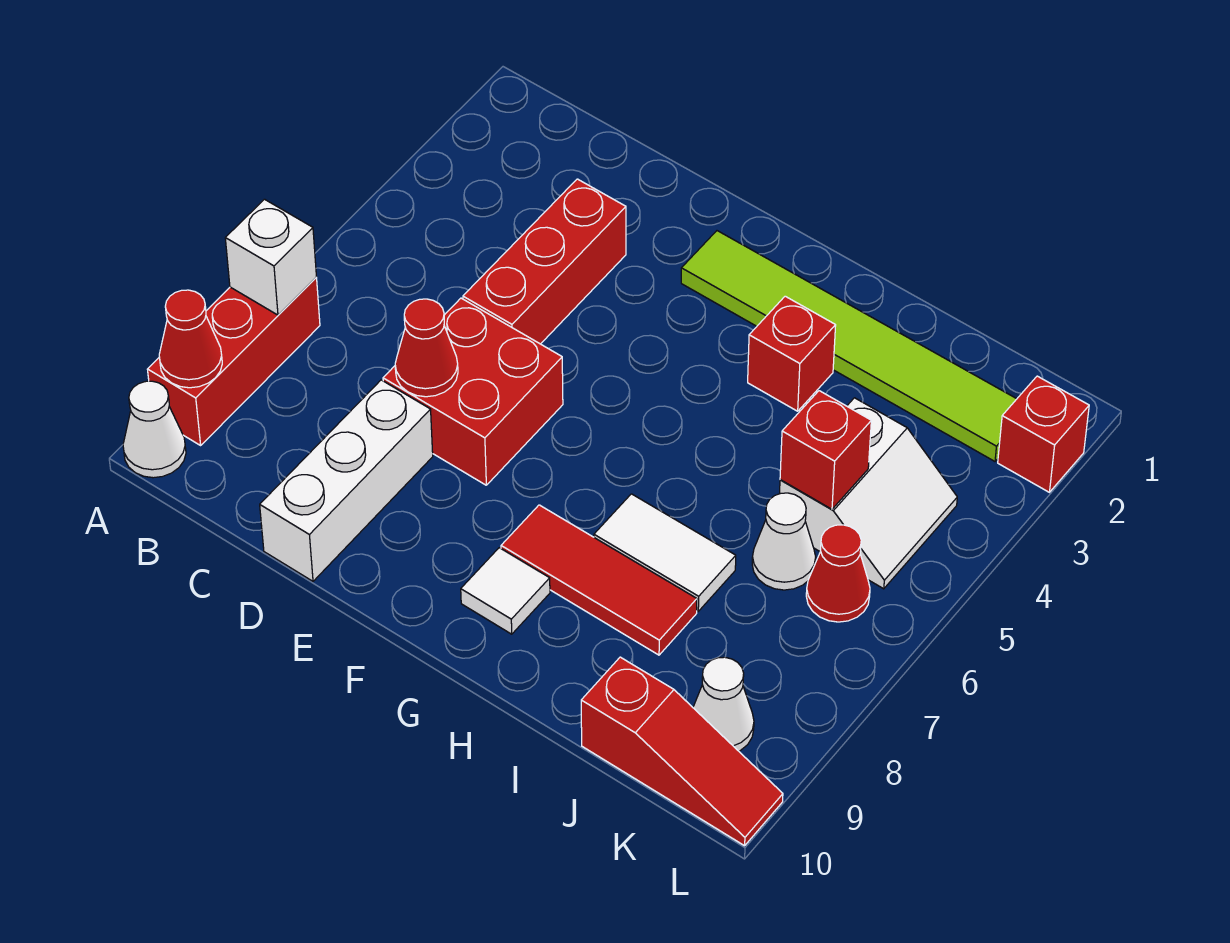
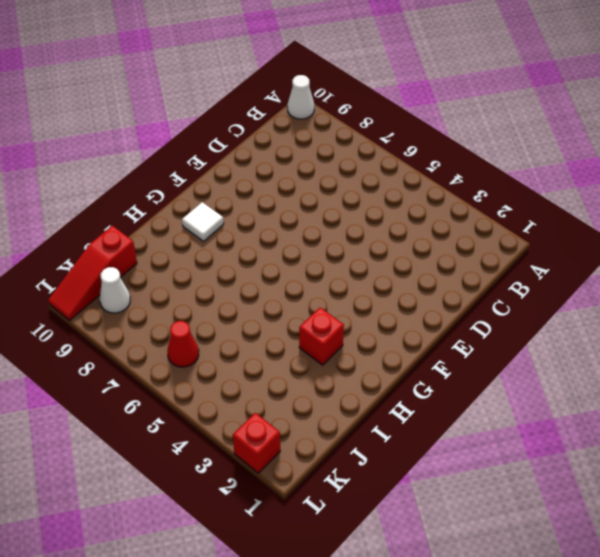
none -> red brick A7:A9 level 1
none -> red brick D3:D5 level 1
none -> red brick D6:E7 level 1

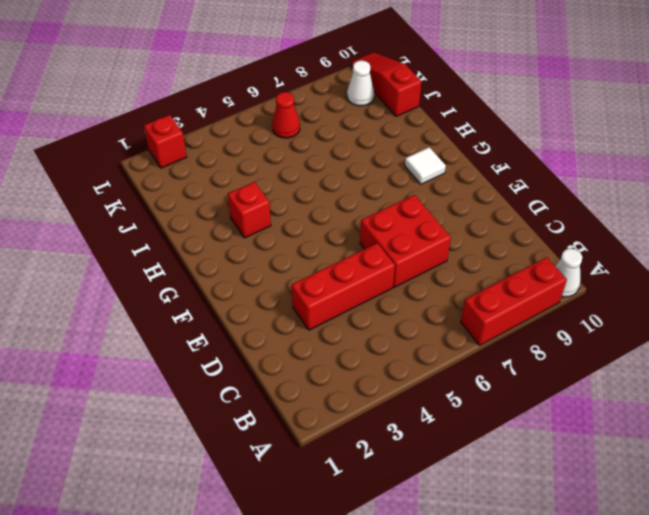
none -> white brick D8:D10 level 1
none -> lime tile F2:K2 level 1
none -> red tile G8:I8 level 1

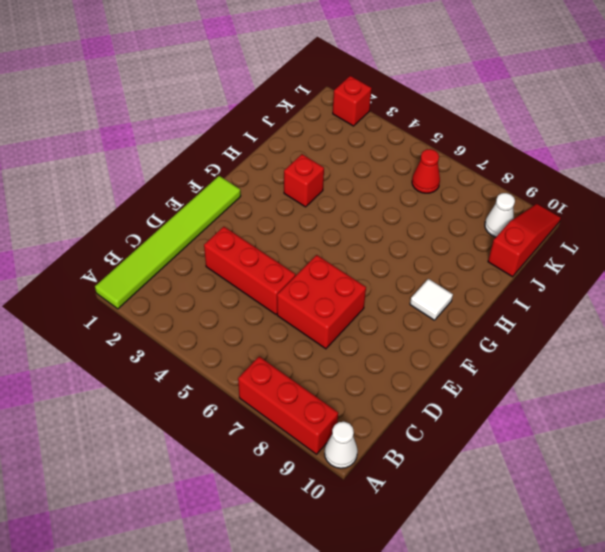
lime tile A1:F1 level 1 -> lime tile F2:K2 level 1
none -> white brick D8:D10 level 1
none -> red tile G8:I8 level 1
none -> white tile H7:I7 level 1

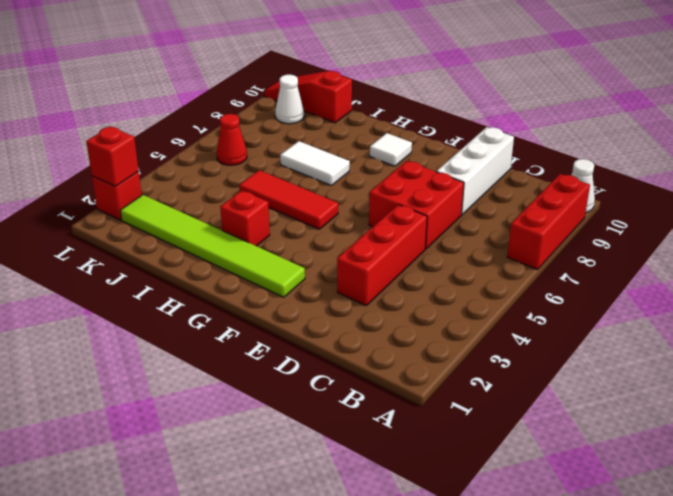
red tile G5:I5 level 1 -> red tile G8:I8 level 1
red brick L2 level 2 -> red brick J5 level 2
none -> white slope J4:K5 level 1 top J
none -> white cone J6 level 1
none -> white brick A7 level 2

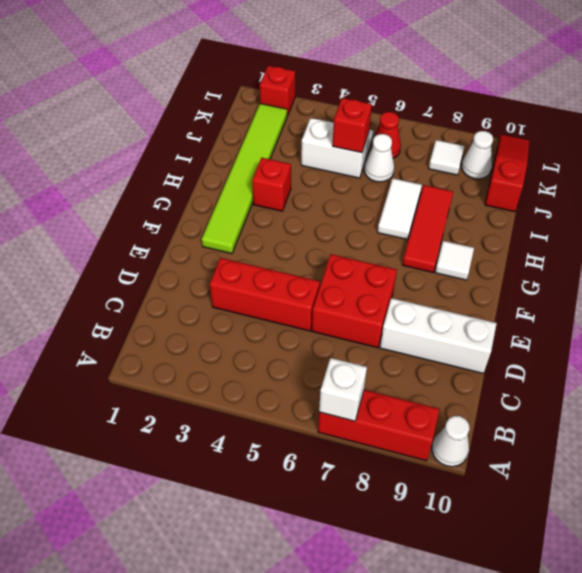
white tile K8 level 1 -> none
none -> red cone A9 level 2
none -> red cone D7 level 2

